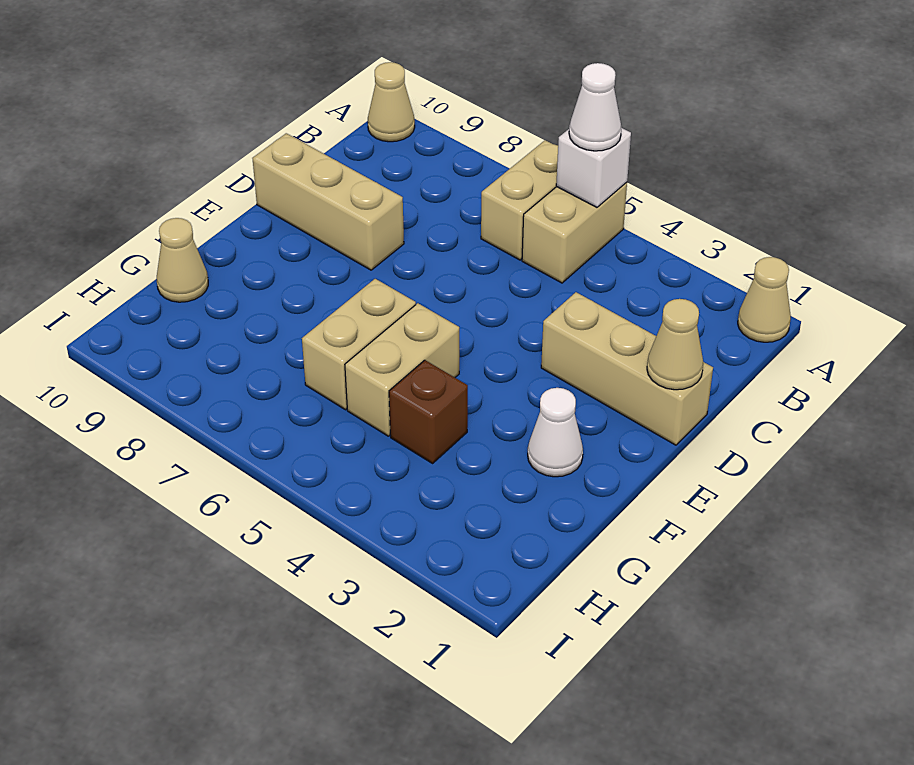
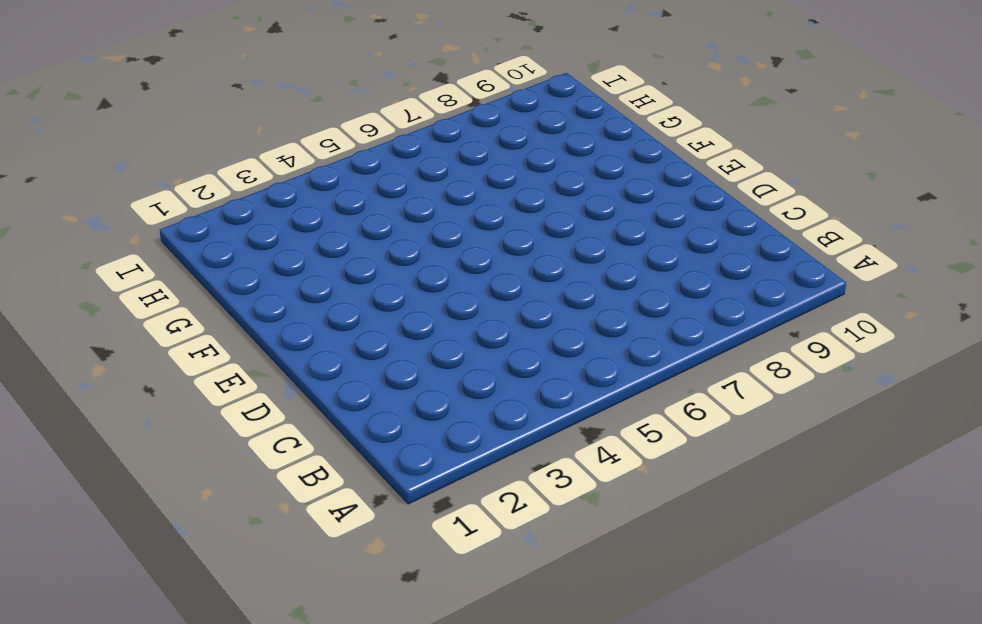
none -> tan cone A1 level 1
none -> tan brick A5:B5 level 1
none -> tan brick A6:B6 level 1

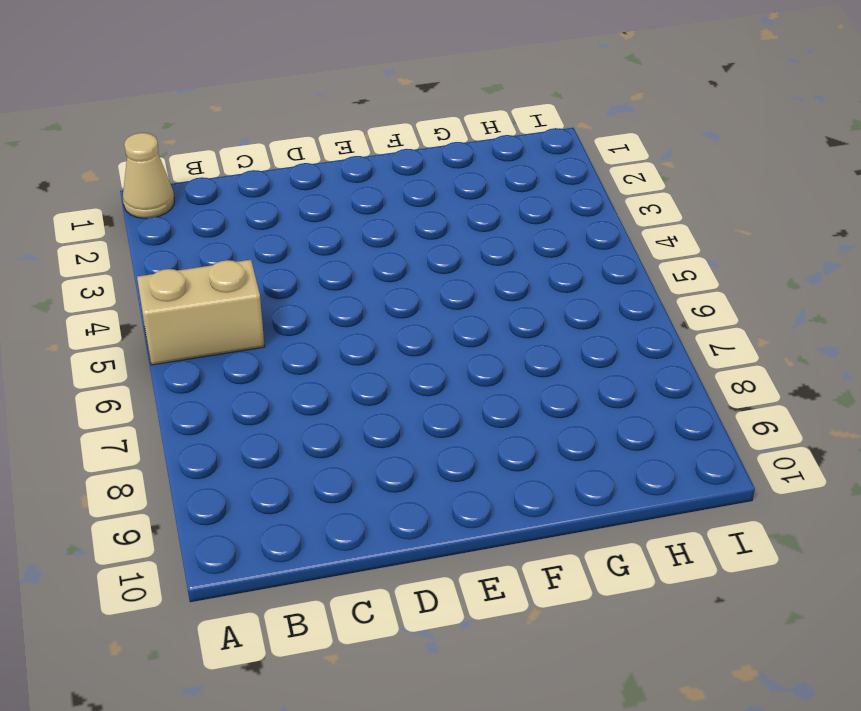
none -> tan brick A6:B6 level 1
none -> tan cone A10 level 1
none -> tan brick D1:D3 level 1

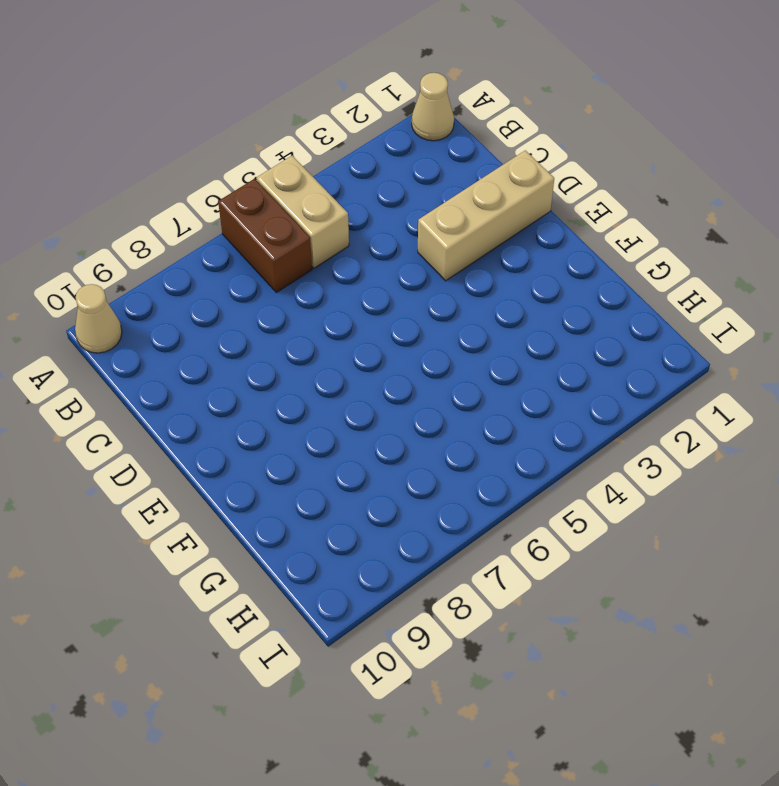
brown brick A6:B6 level 1 -> tan brick A6:B6 level 1
none -> tan brick D8:D10 level 1
none -> white cone F2 level 1
none -> tan brick F5:G5 level 1

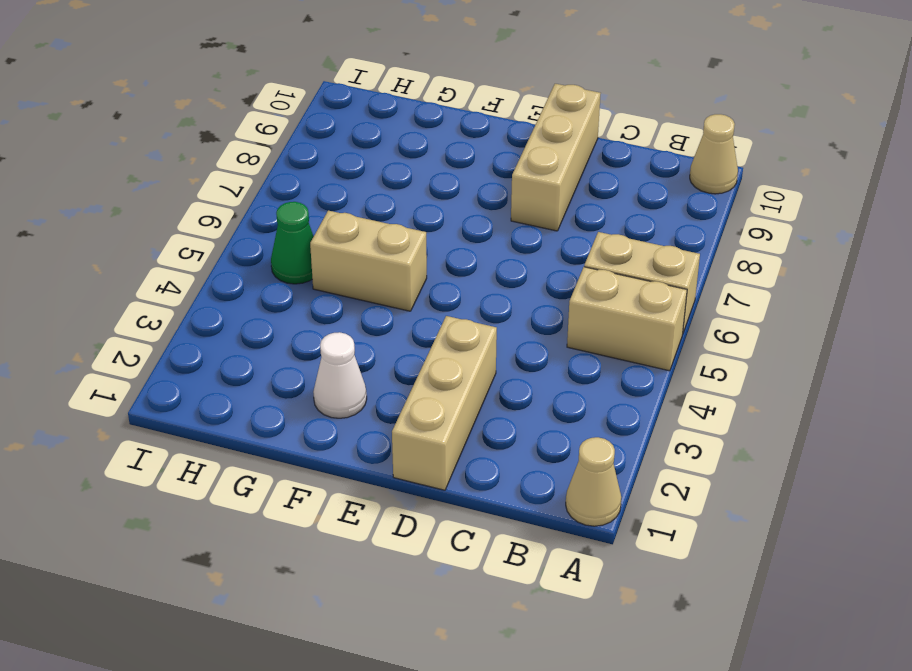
green cone H5 level 1 -> none
none -> tan brick F6:G6 level 1
none -> brown brick G4 level 1
none -> tan cone G10 level 1

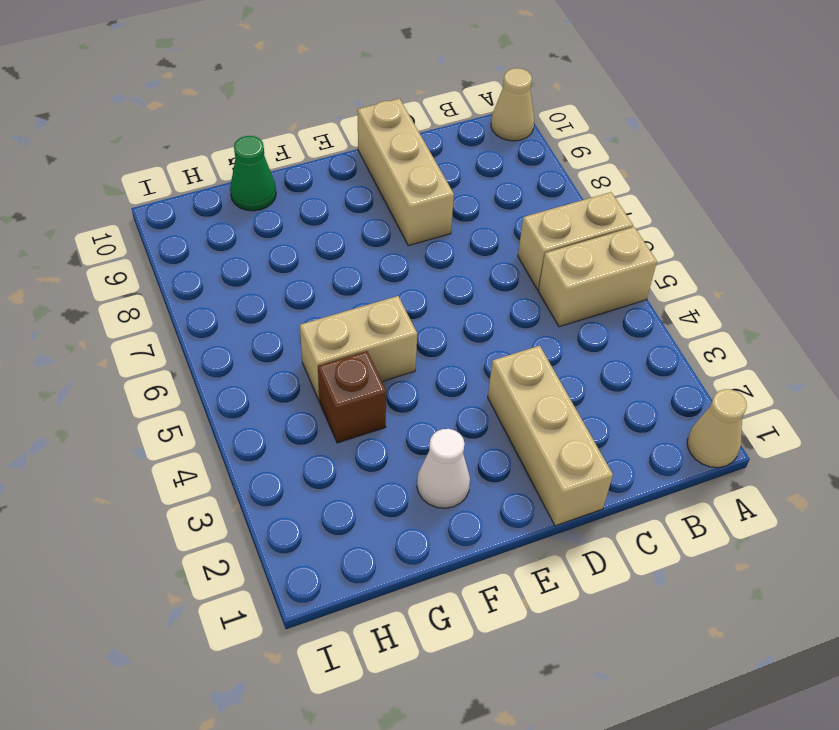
green cone G10 level 1 -> tan cone G10 level 1
none -> tan brick F6:G6 level 1
none -> white brick A5 level 2
none -> tan cone D1 level 2

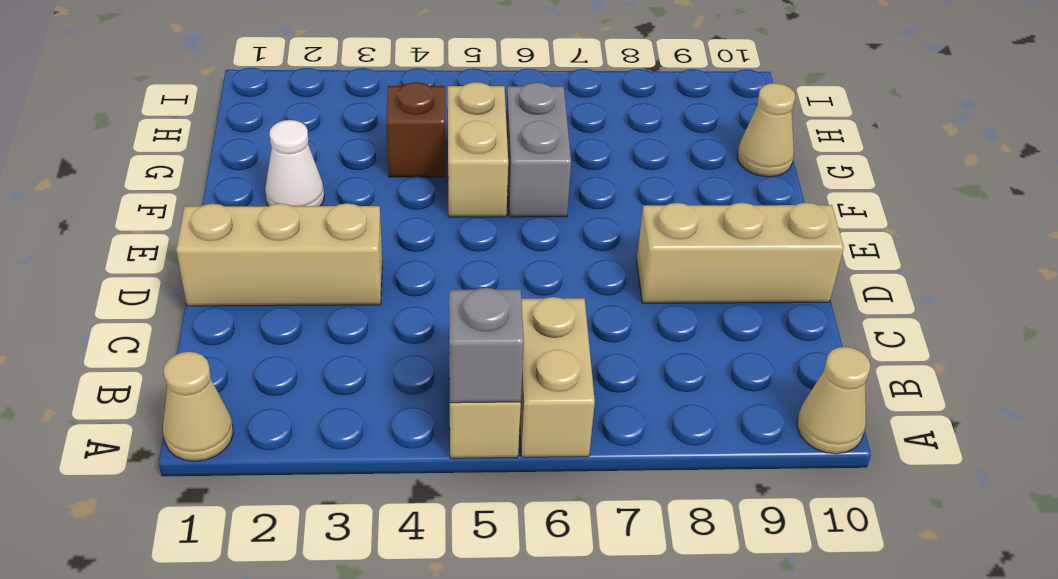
grey brick A5 level 2 -> white brick A5 level 2
grey brick F6:G6 level 1 -> tan brick F6:G6 level 1
none -> tan cone D1 level 2
none -> white cone A5 level 3

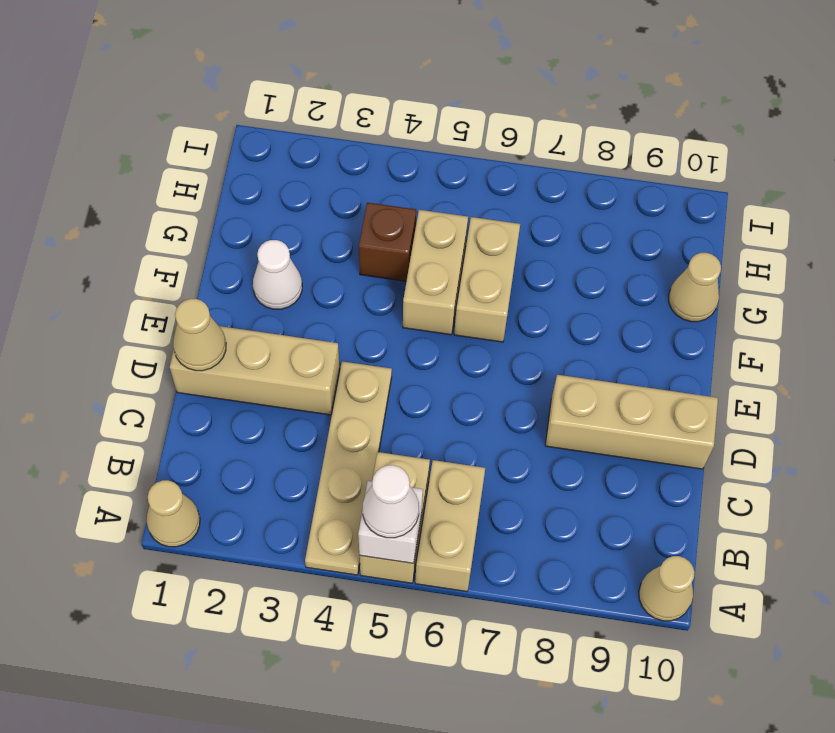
tan plate A4:D4 level 1 -> none

